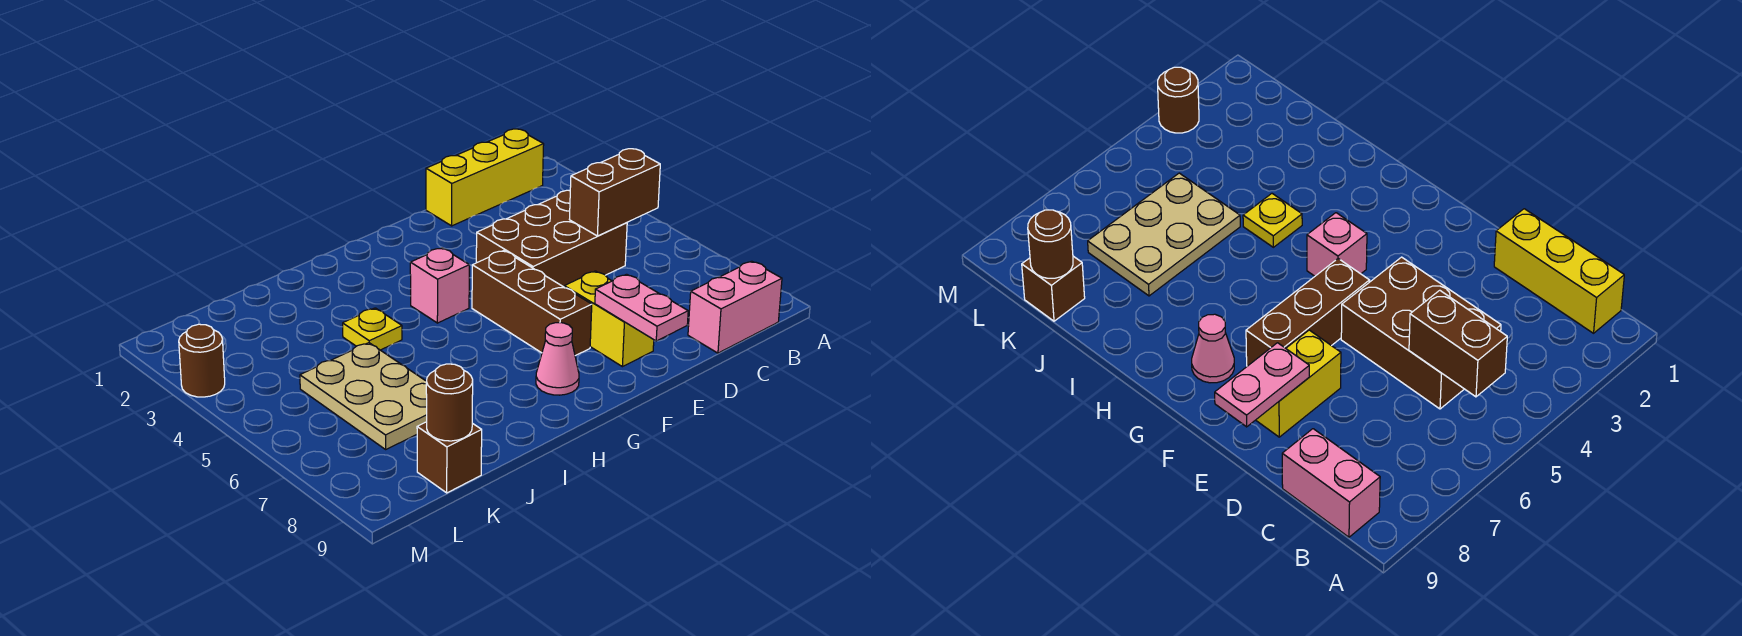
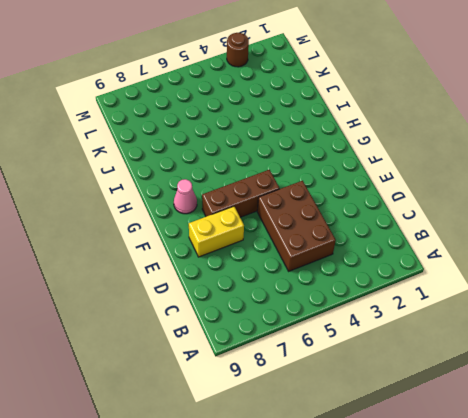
none -> yellow brick B1:D1 level 1
none -> pink brick B9:C9 level 1
none -> pink brick G4 level 1

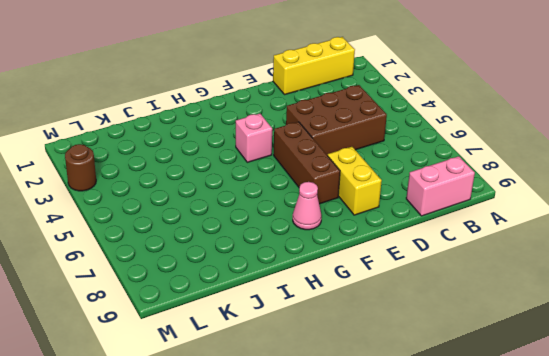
none -> yellow plate I4 level 1
none -> tan plate J5:K7 level 1
none -> brown brick K9 level 1

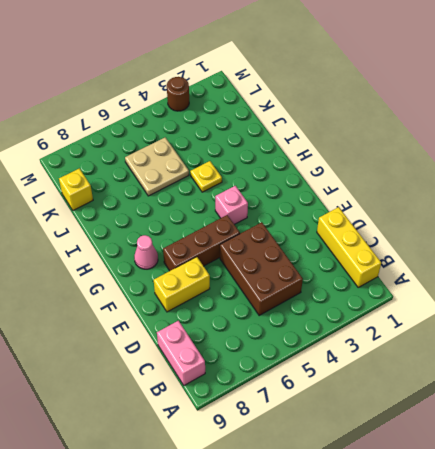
tan plate J5:K6 level 1 -> tan plate J5:K7 level 1
yellow brick K9 level 1 -> brown brick K9 level 1
none -> brown brick B5:C5 level 2
none -> pink plate E8:E9 level 2
none -> brown round brick K9 level 2

